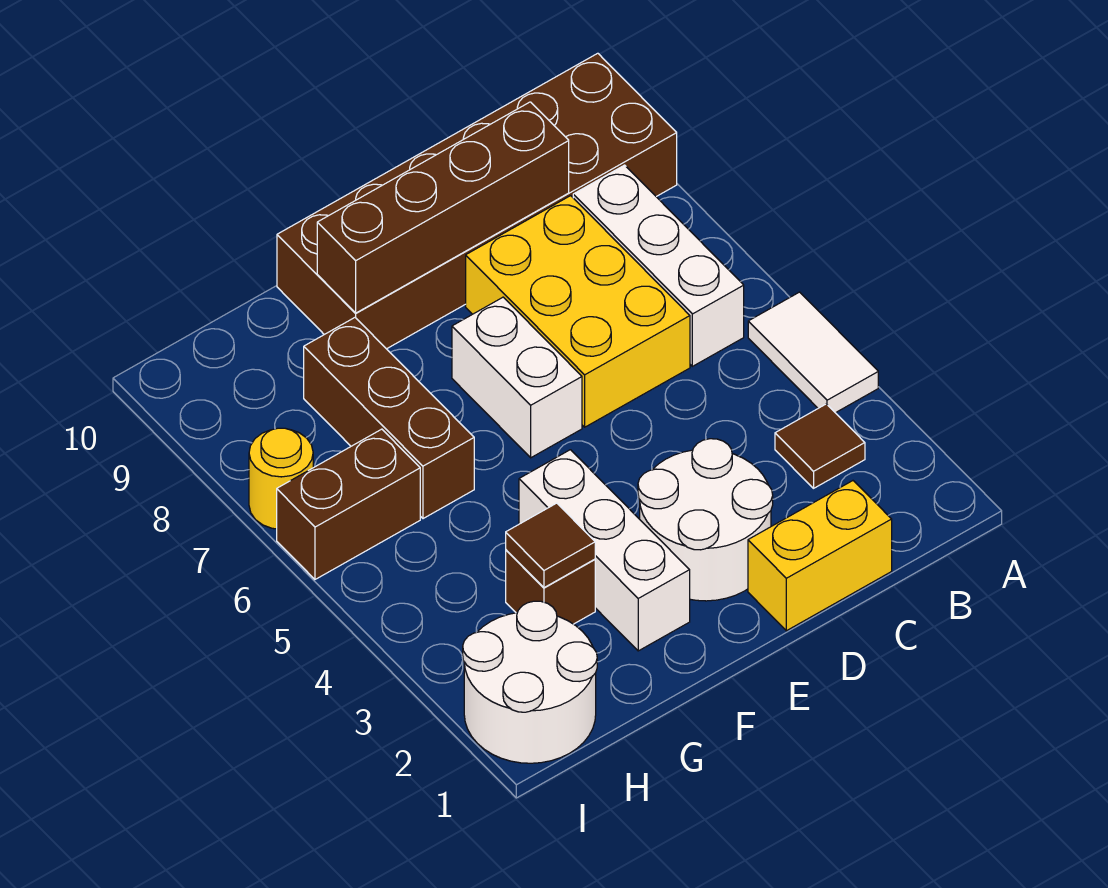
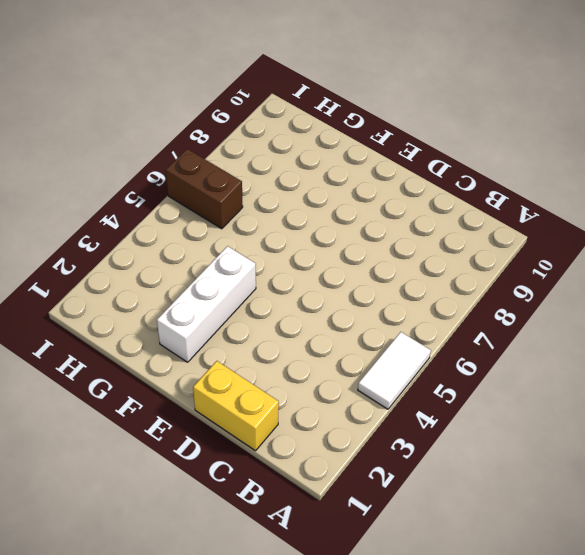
none -> brown brick A9:F10 level 1
none -> brown tile B3 level 1
none -> white brick B6:B8 level 1

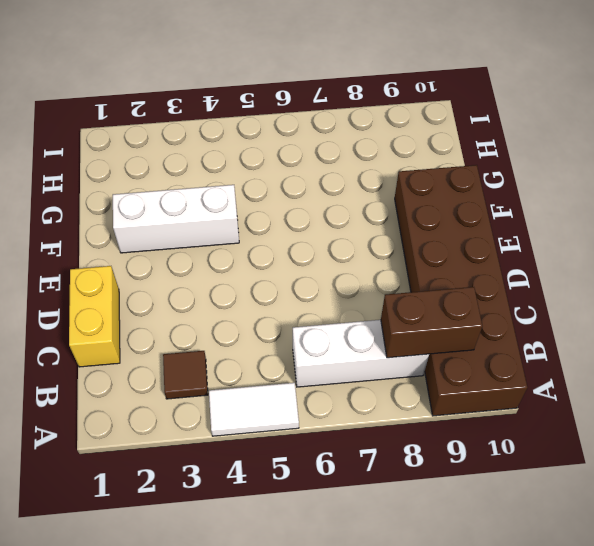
brown brick B8:B9 level 2 -> brown brick H6:I6 level 1
none -> yellow brick C6:D8 level 1
none -> white round brick D2:E3 level 1
none -> white brick E6:E7 level 1

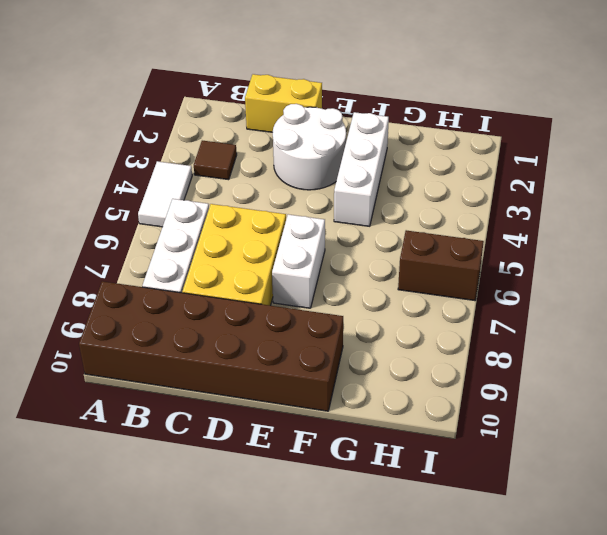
none -> brown brick G3 level 1
none -> brown brick G6:G8 level 1
none -> white round brick H1:I2 level 1

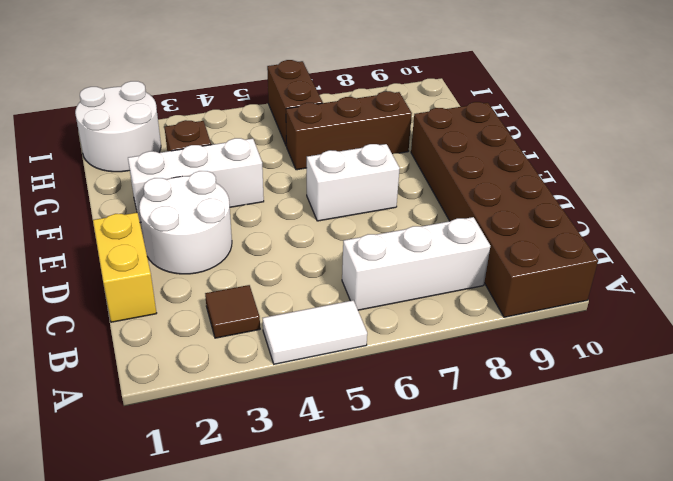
none -> yellow brick C6:D8 level 1
none -> yellow round brick I7 level 1
none -> brown brick C9:F9 level 2

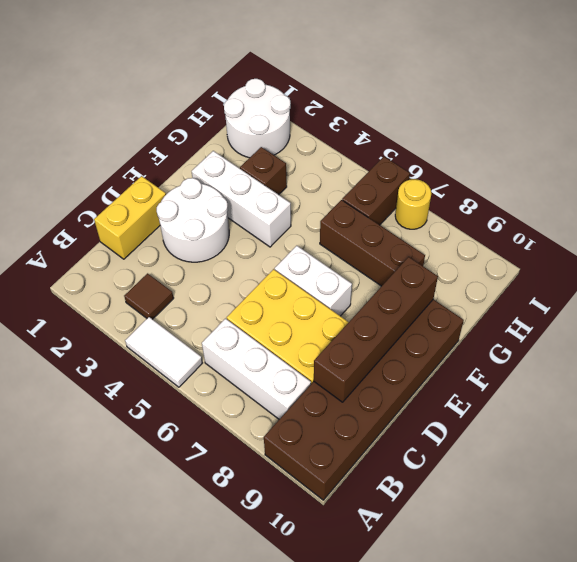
none -> brown tile G3 level 2

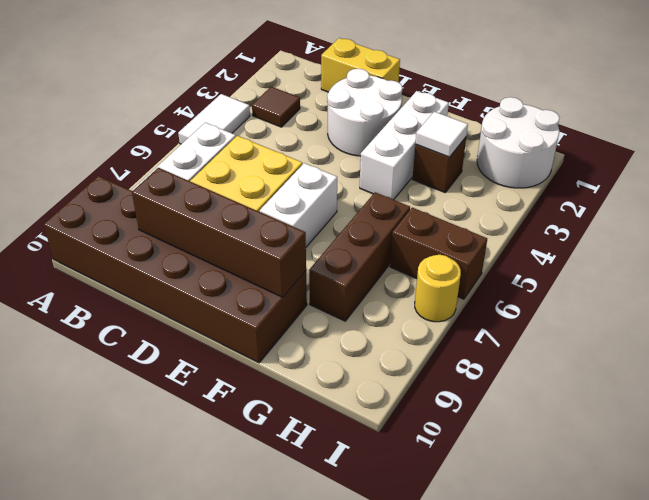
white tile G3 level 2 -> brown tile G3 level 2

